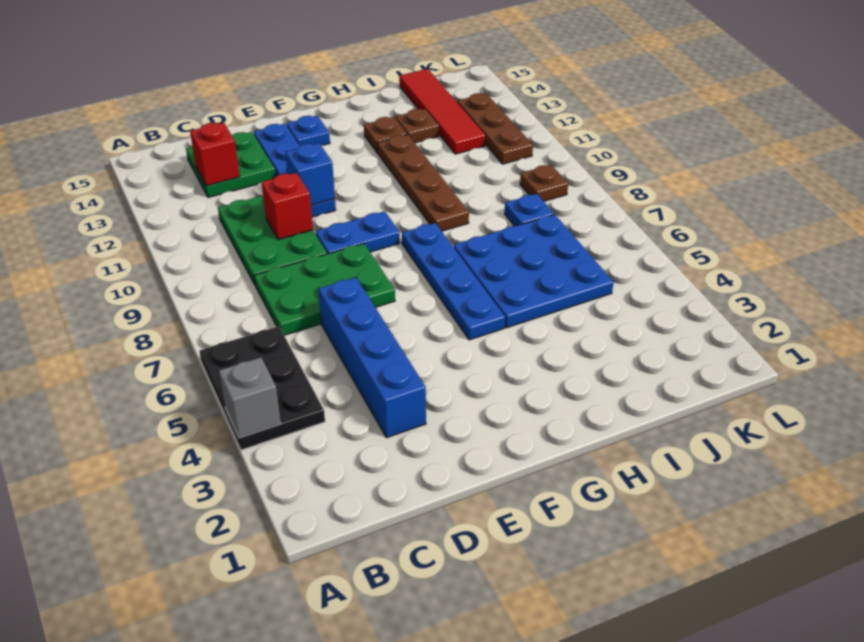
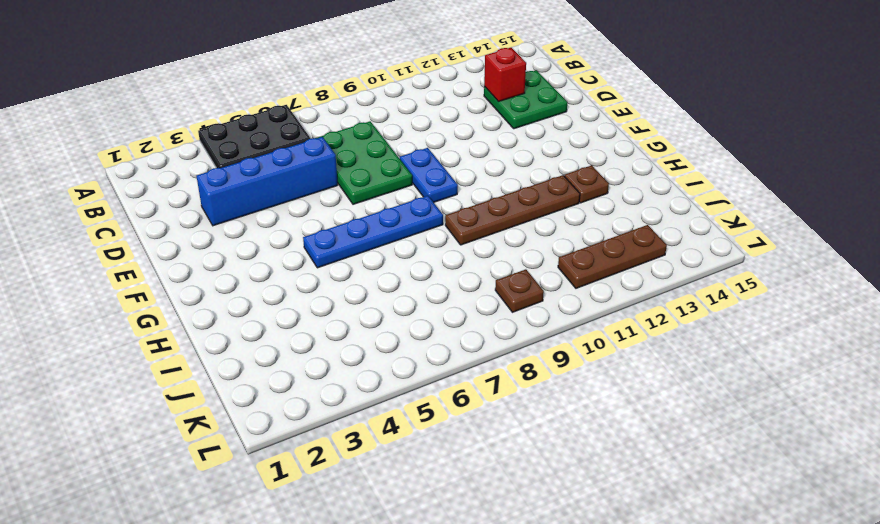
none -> green plate C9:D11 level 1
none -> blue plate E11:E14 level 1
none -> blue plate F14 level 1

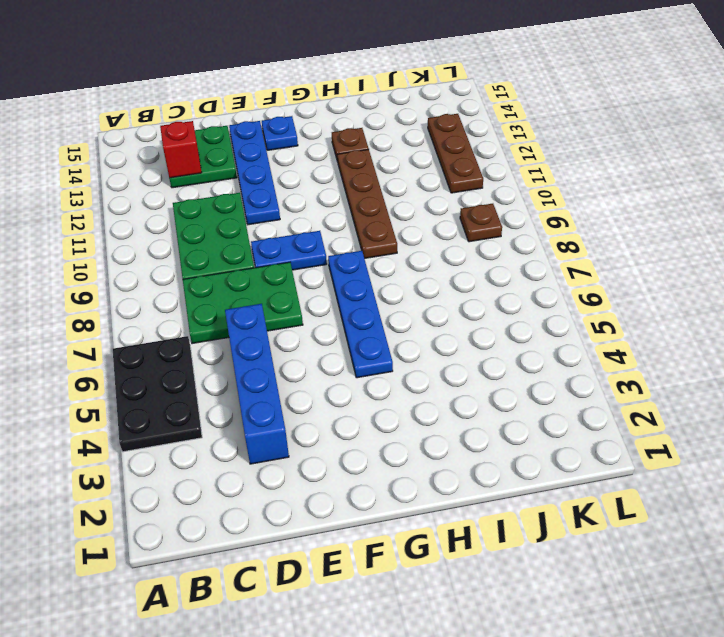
none -> blue plate H5:J7 level 1
none -> brown plate I13 level 1
none -> blue plate J8 level 1

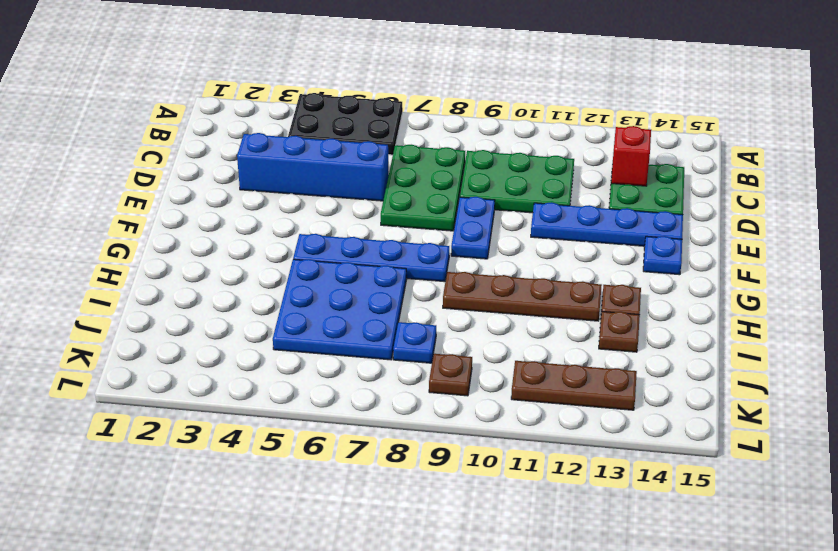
none -> red tile J12:J15 level 1
none -> grey brick A4 level 2
none -> red brick D10 level 2

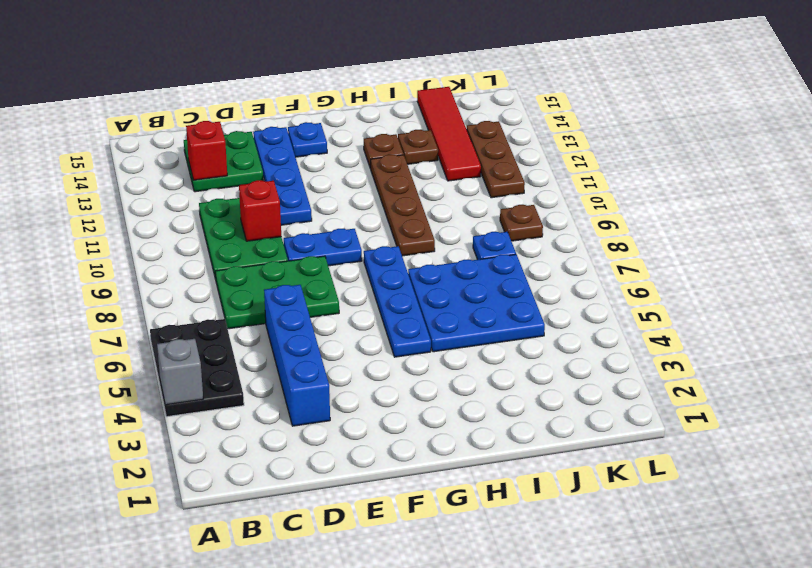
none -> blue brick E11 level 2

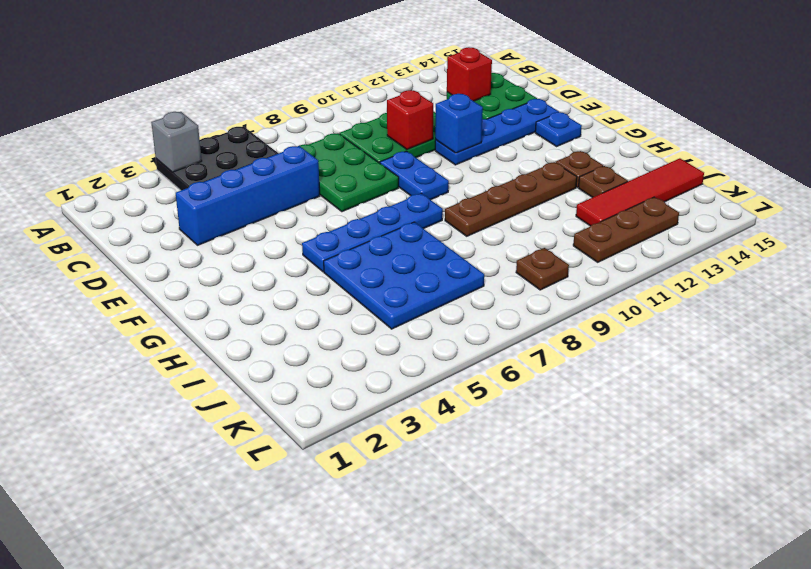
none -> blue plate J8 level 1

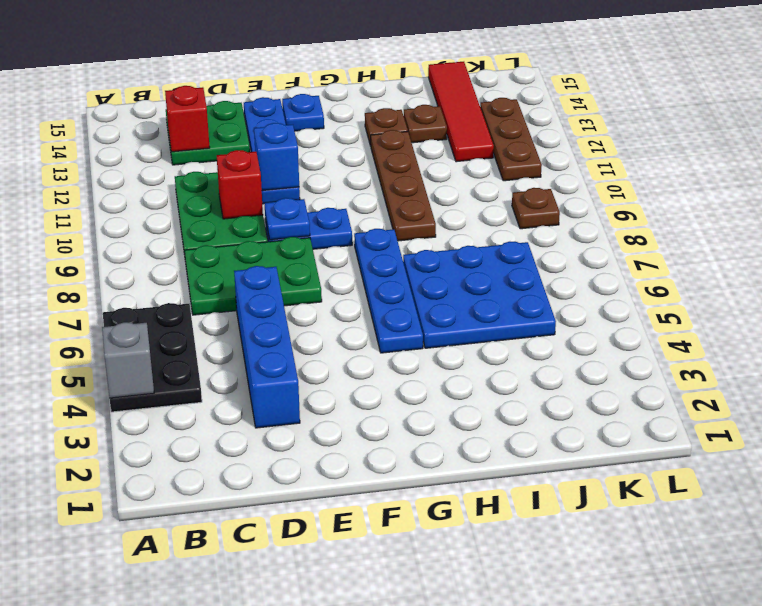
blue plate E9 level 2 -> blue plate J8 level 1

